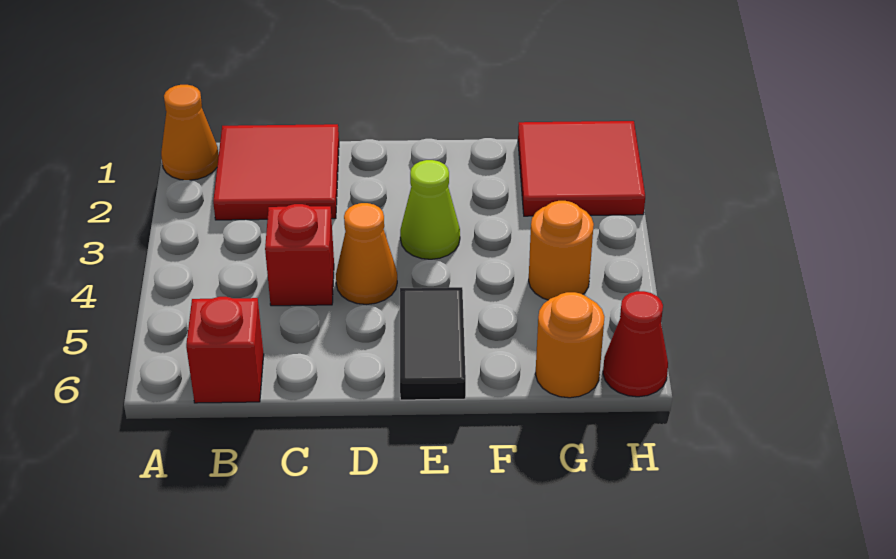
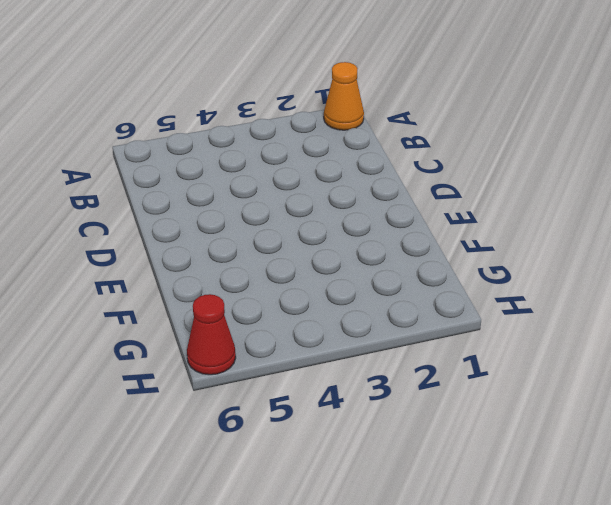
none -> red tile B1:C2 level 1
none -> red brick B6 level 1

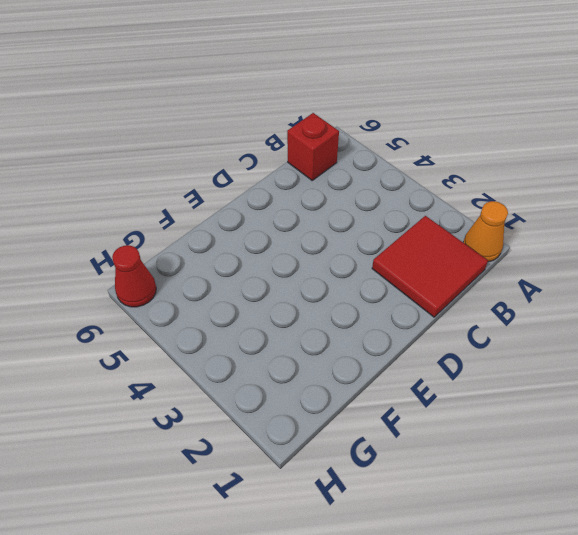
none -> red brick C4 level 1
none -> orange cone D4 level 1

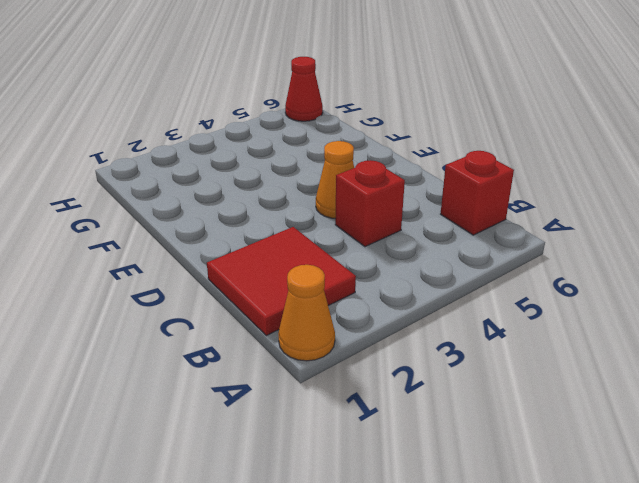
none -> lime cone E3 level 1
none -> black tile E5:E6 level 1

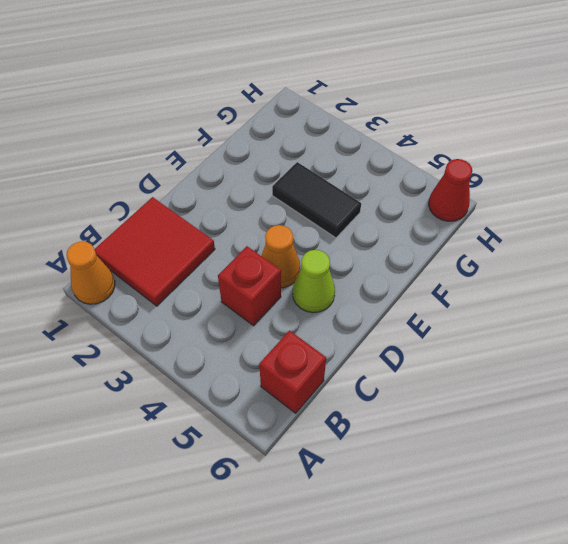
lime cone D5 level 1 -> lime cone E3 level 1
black tile F3:F4 level 1 -> black tile E5:E6 level 1
none -> red tile G1:H2 level 1
none -> orange round brick G4 level 1

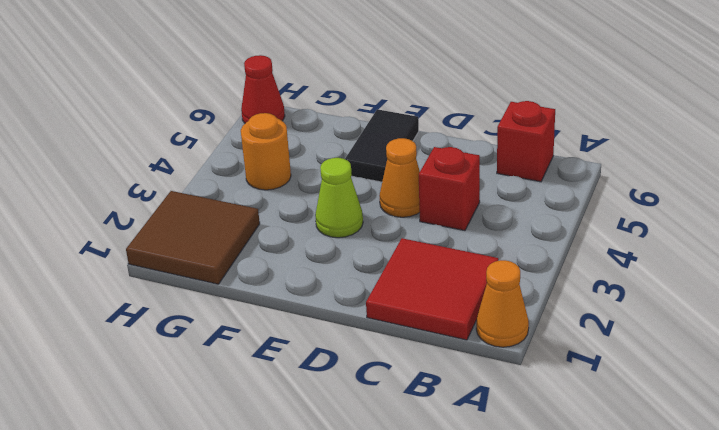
brown tile G1:H2 level 1 -> red tile G1:H2 level 1
none -> orange round brick G6 level 1

